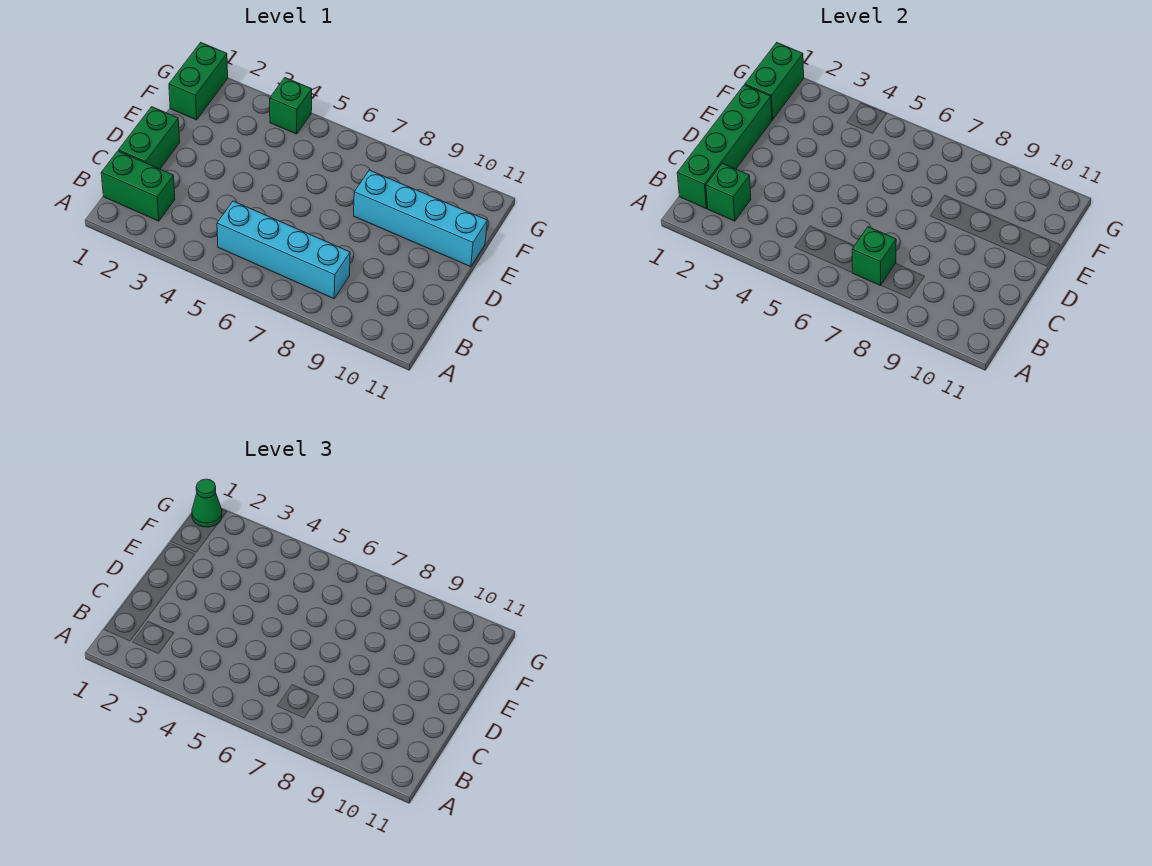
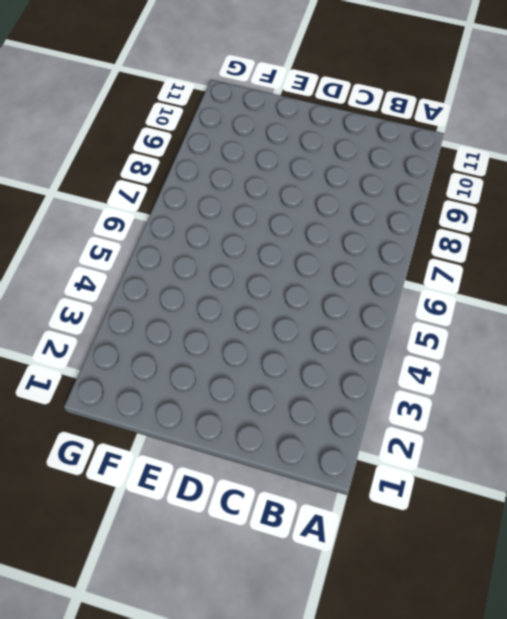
none -> green brick B1:B2 level 1
none -> cyan brick B5:B8 level 1

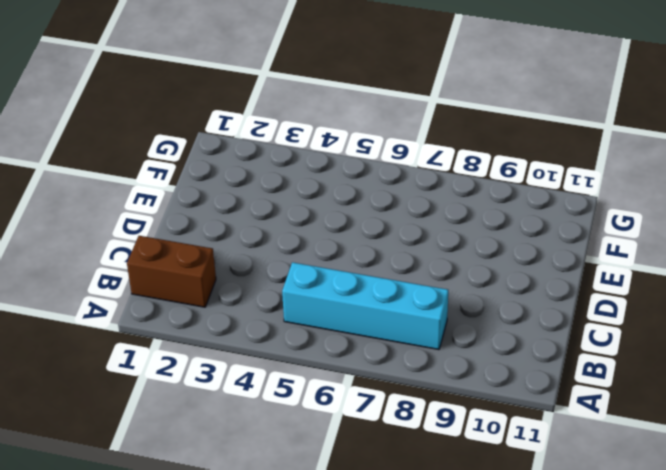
brown brick B1:B2 level 1 -> green brick B1:B2 level 1
none -> green brick C1:D1 level 1
none -> cyan brick E8:E11 level 1

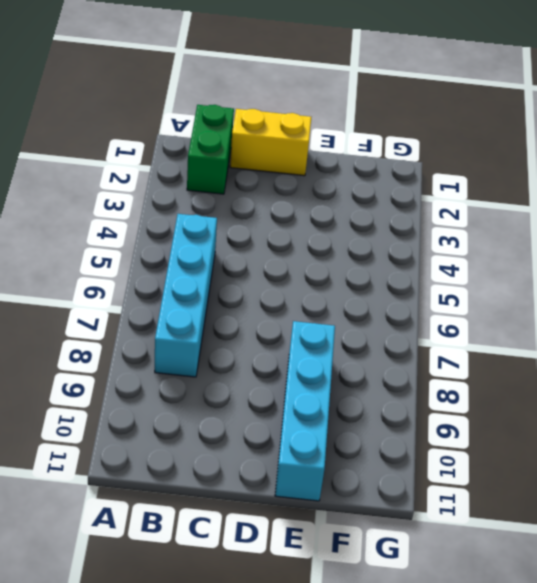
yellow brick C1:D1 level 1 -> green brick C1:D1 level 1
none -> green brick F1:G1 level 1
none -> green brick G4 level 1

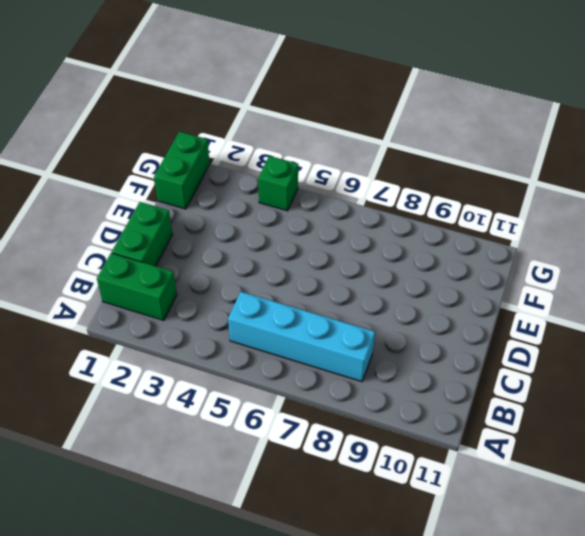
none -> cyan brick E8:E11 level 1
none -> green brick B1:E1 level 2

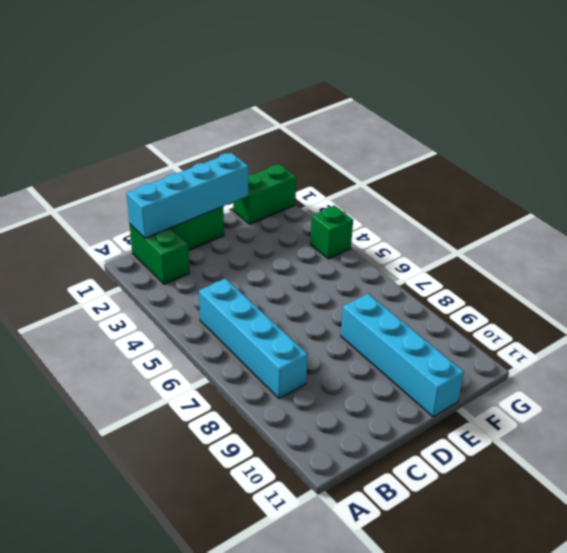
cyan brick B1:E1 level 2 -> green brick B1:E1 level 2
none -> green brick B2 level 2
none -> green brick B7 level 2

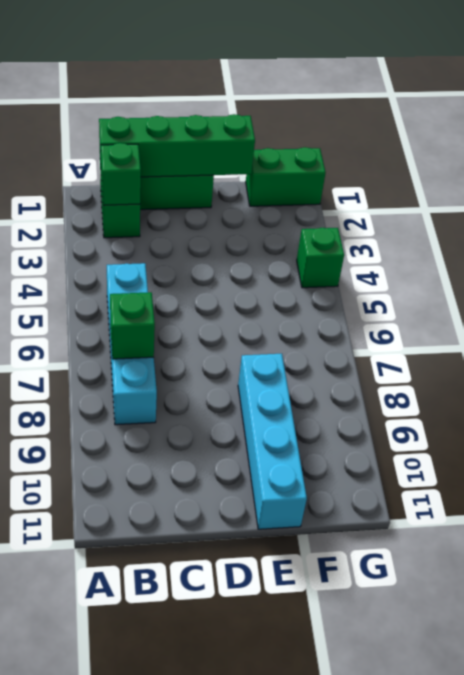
none -> green brick F1:G1 level 2
none -> green cone G1 level 3

